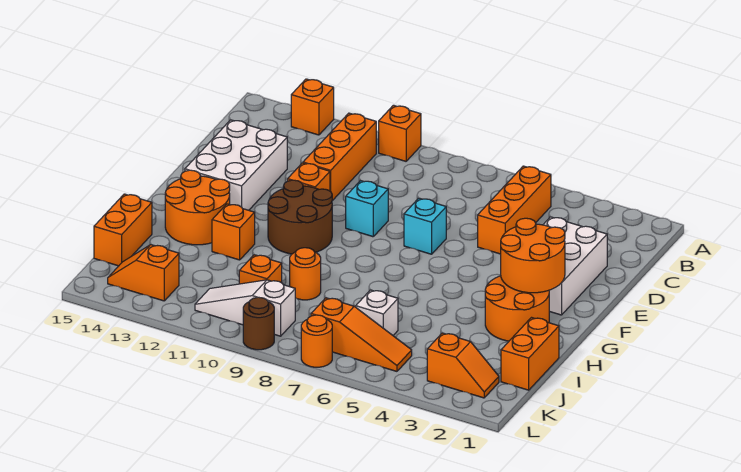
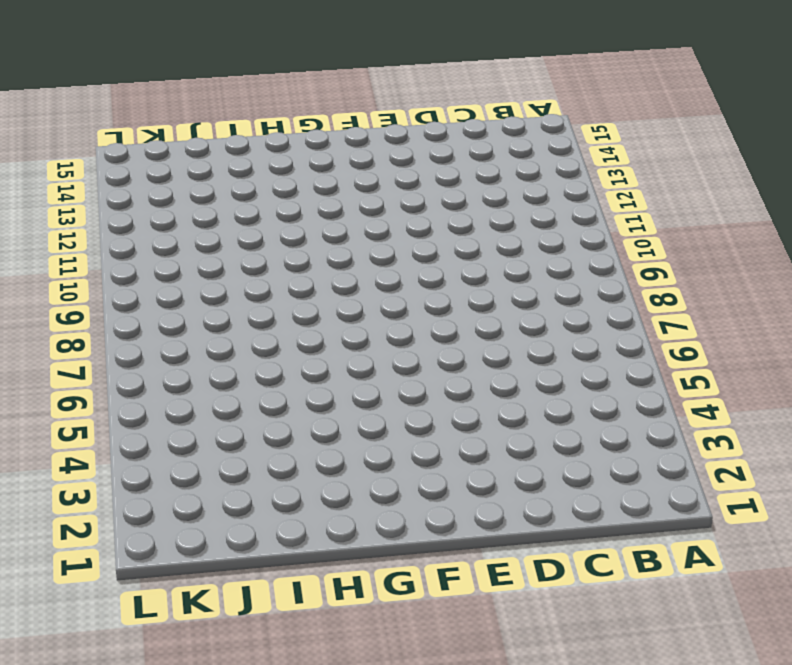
none -> orange brick A10 level 1
none -> orange brick A13 level 1
none -> orange brick B5:D5 level 1

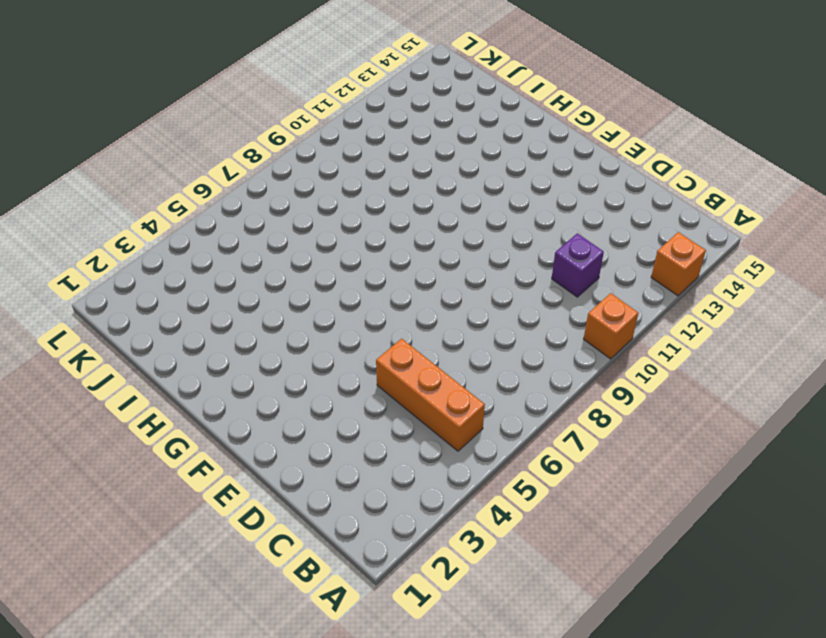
purple brick C11 level 1 -> orange brick B11:D11 level 1
none -> white brick D2:F3 level 1
none -> white brick D13:F14 level 1
none -> cyan brick E7 level 1

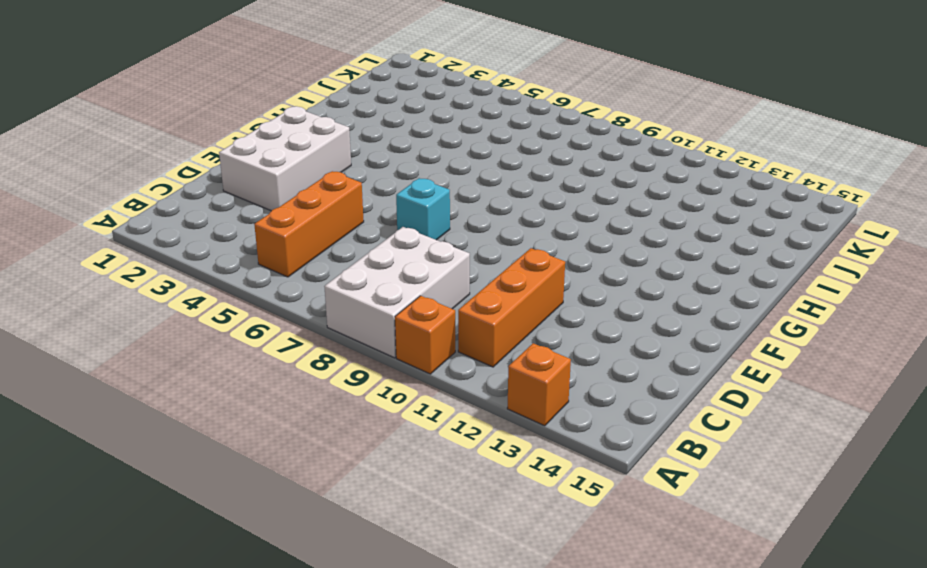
white brick A8:C9 level 1 -> white brick D13:F14 level 1
none -> cyan brick E9 level 1
none -> orange brick E11 level 1
none -> brown round brick F10:G11 level 1

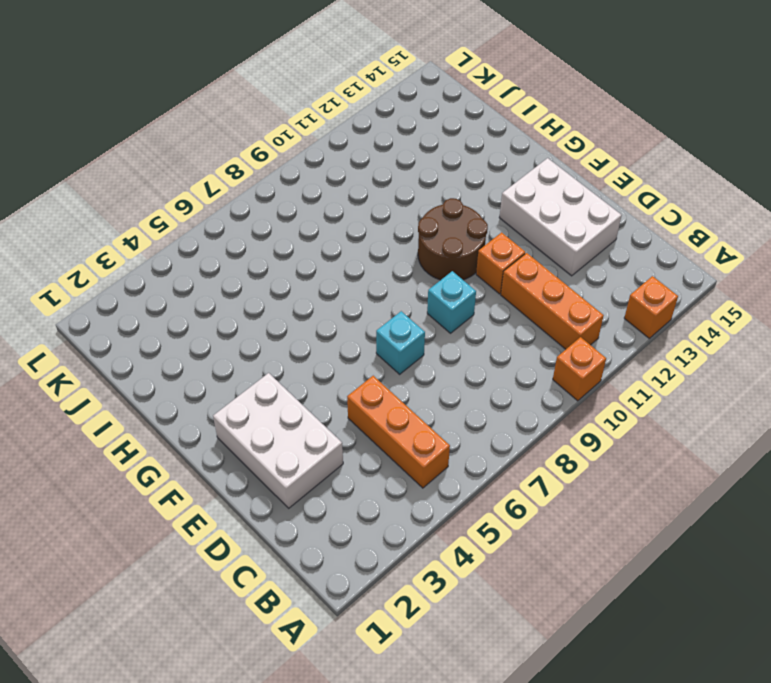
none -> orange round brick G2:H3 level 1
none -> orange round brick G13:H14 level 1
none -> orange brick H12 level 1

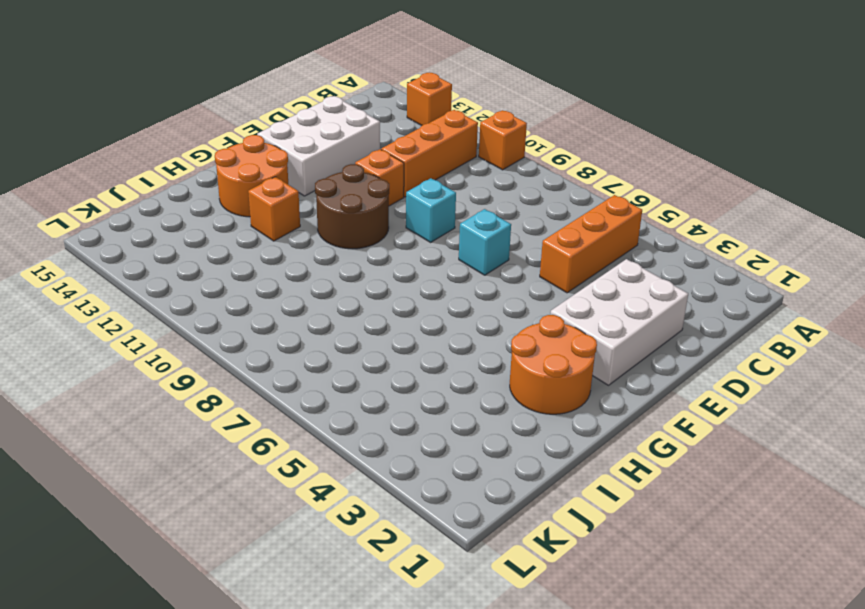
none -> orange brick I1:J1 level 1
none -> orange round brick I9 level 1
none -> orange brick I15:J15 level 1

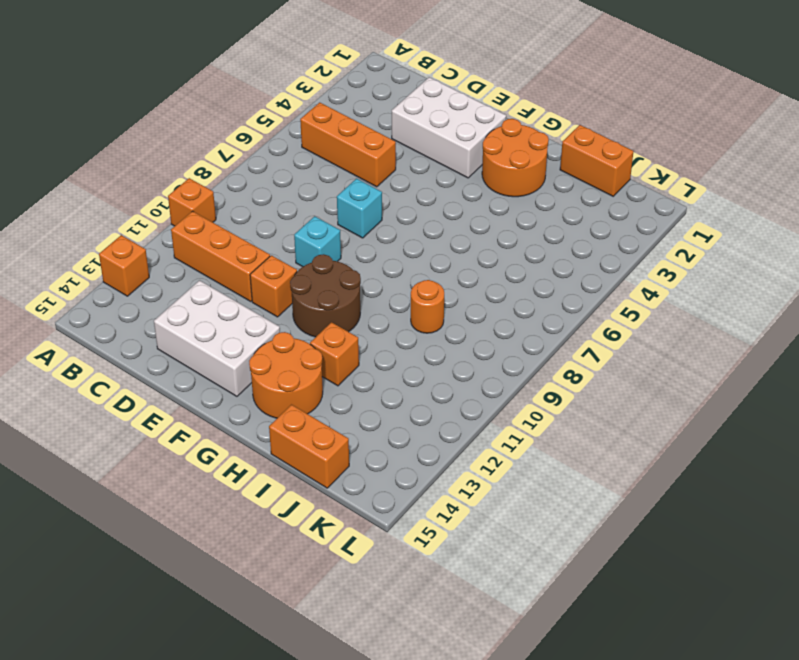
none -> white brick J6 level 1
none -> orange brick J10 level 1
none -> orange slope K2:K3 level 1 top 3

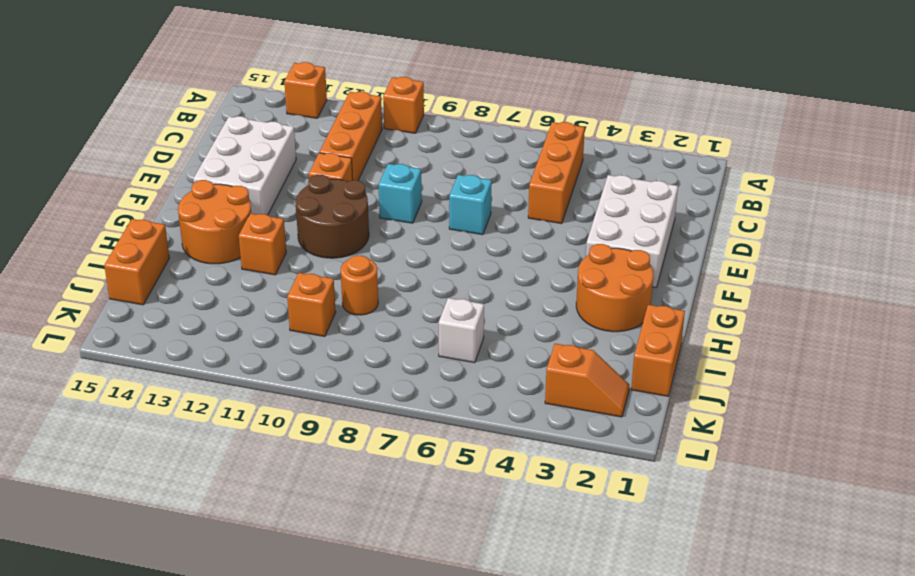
none -> orange slope K5:K7 level 1 top 7
none -> white slope K9:K11 level 1 top 9
none -> orange slope K13:K14 level 1 top 13

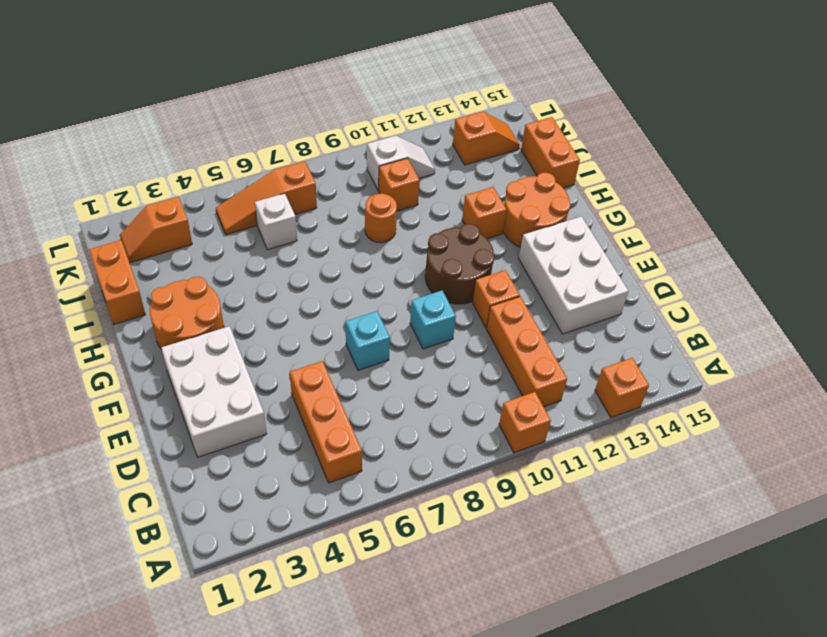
white slope K10:K11 level 1 top 10 -> white slope K9:K11 level 1 top 9
none -> orange round brick L7 level 1
none -> brown round brick L9 level 1
none -> orange round brick F2:G3 level 2

